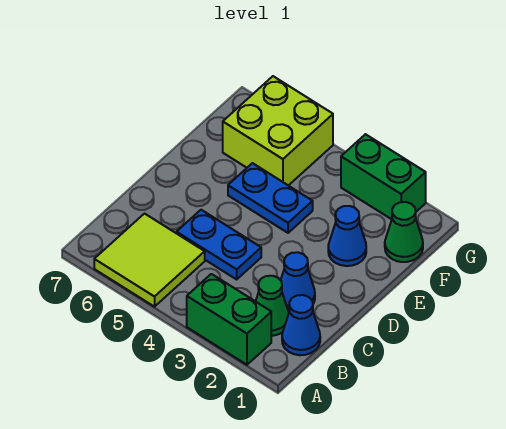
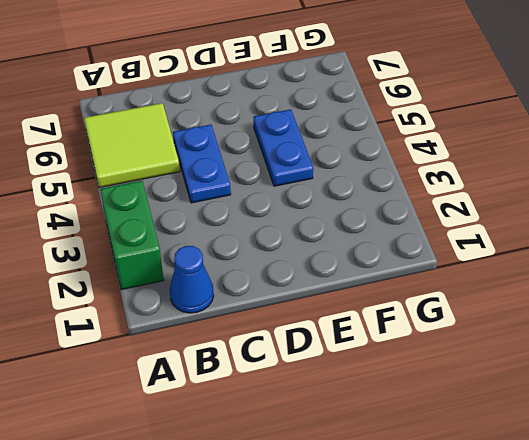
none -> green cone B2 level 1
none -> blue cone C2 level 1

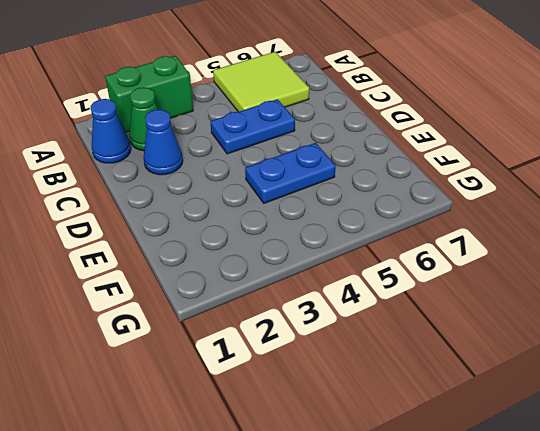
none -> blue cone E2 level 1
none -> green cone F1 level 1

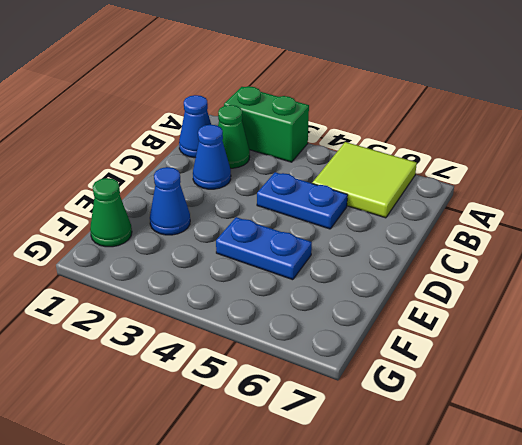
none -> lime brick F5:G6 level 1
none -> green brick G2:G3 level 1

